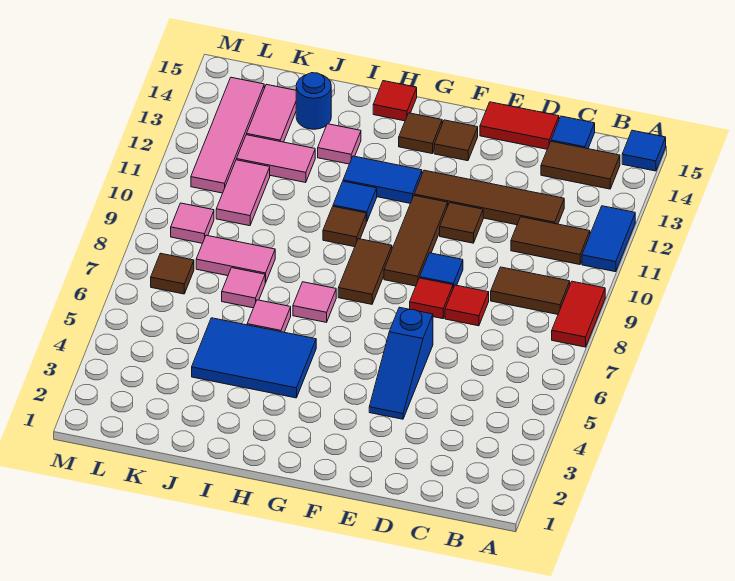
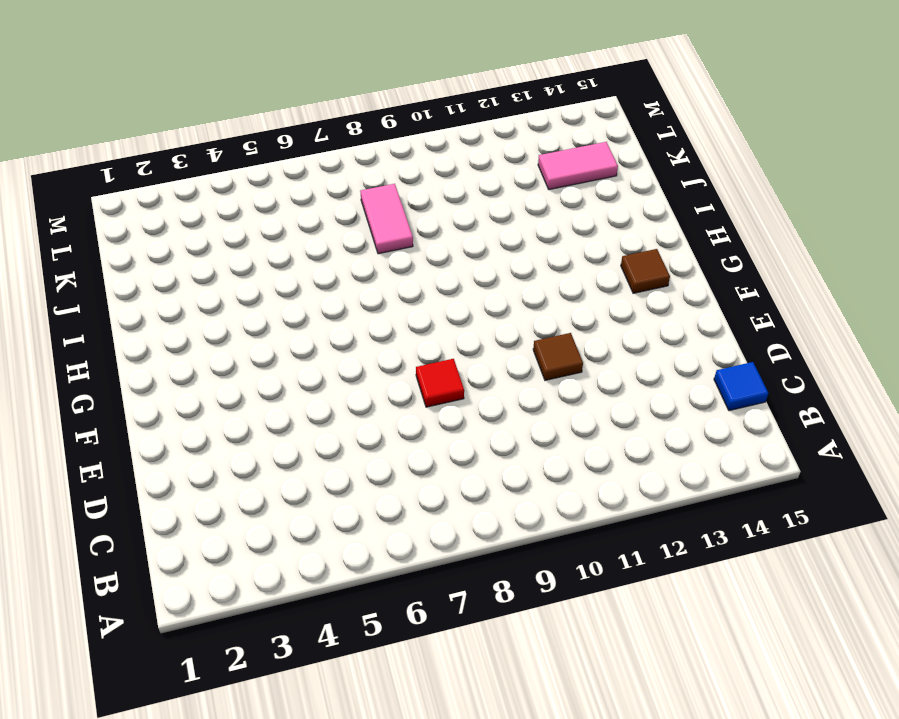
none -> red tile A8:A9 level 1
none -> blue tile A11:A12 level 1
none -> blue tile A15 level 1
none -> brown tile B9:C9 level 1

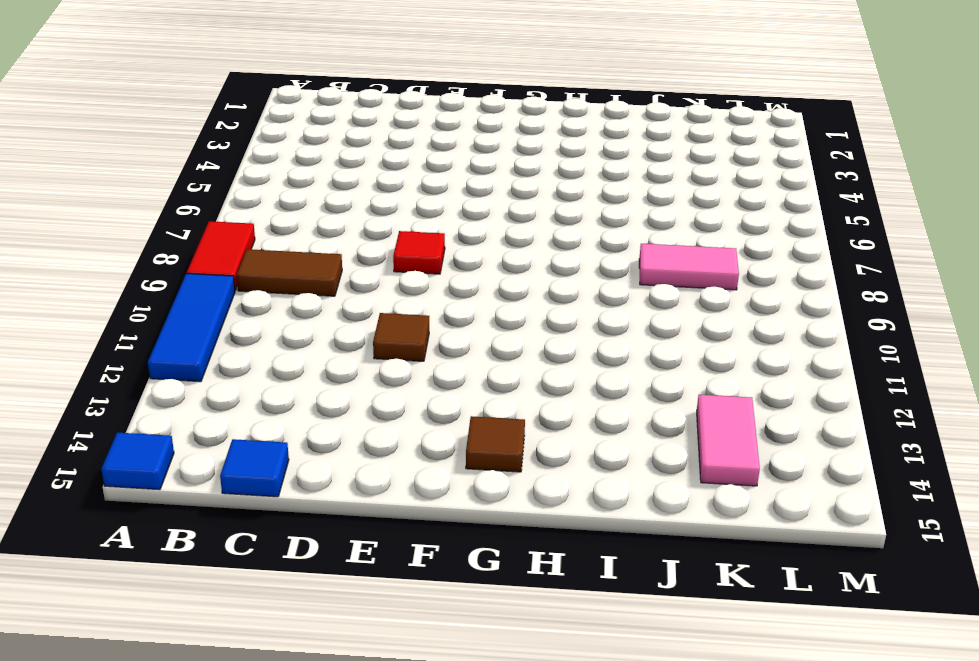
blue tile A10:A12 level 1 -> blue tile A11:A12 level 1
none -> brown tile B11:C11 level 1
none -> brown tile B14:C14 level 1
none -> brown tile C12:F12 level 1
none -> red tile D8 level 1

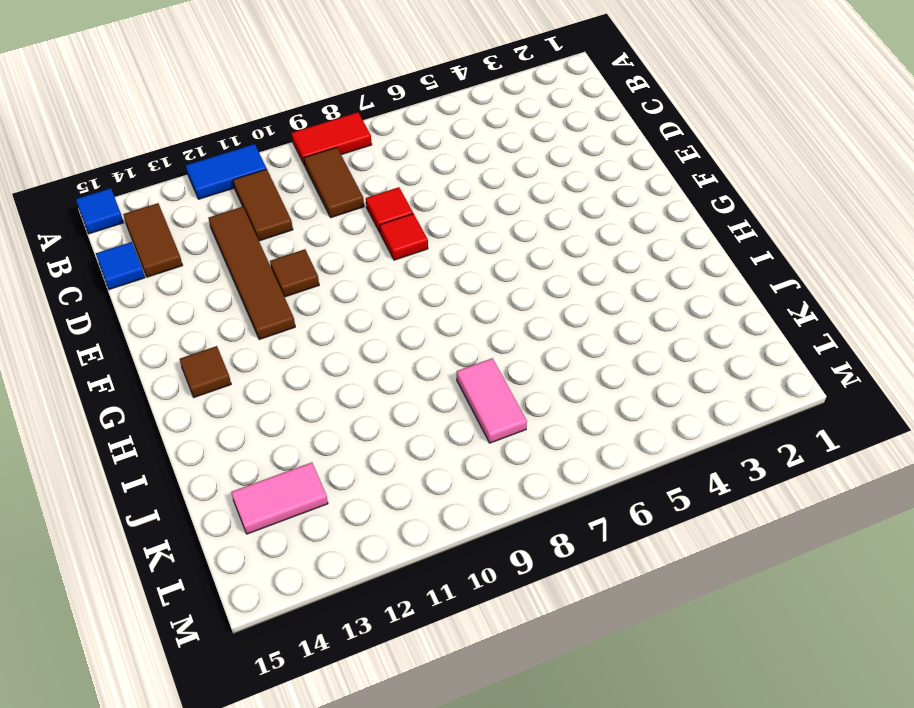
none -> red tile D15:E15 level 1
none -> blue slope E4:E6 level 1 top 6
none -> blue tile E9 level 1
none -> brown tile F9:F11 level 1

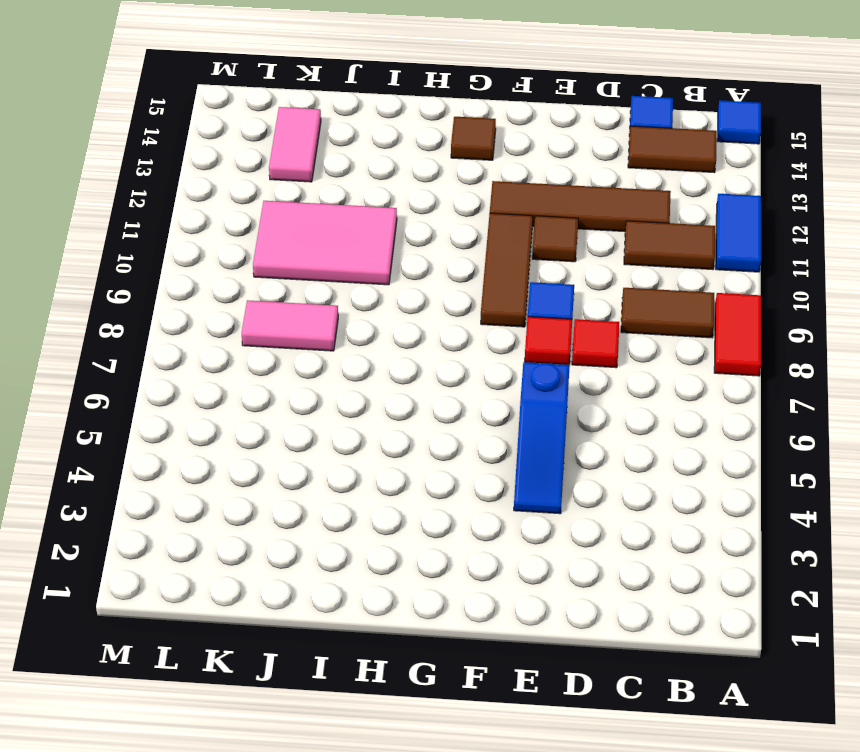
pink tile I10:K11 level 1 -> pink tile K10:K11 level 1
none -> red tile D15:E15 level 1
none -> brown tile F14 level 1
none -> brown tile G8:G9 level 1
none -> blue tile G12:H12 level 1

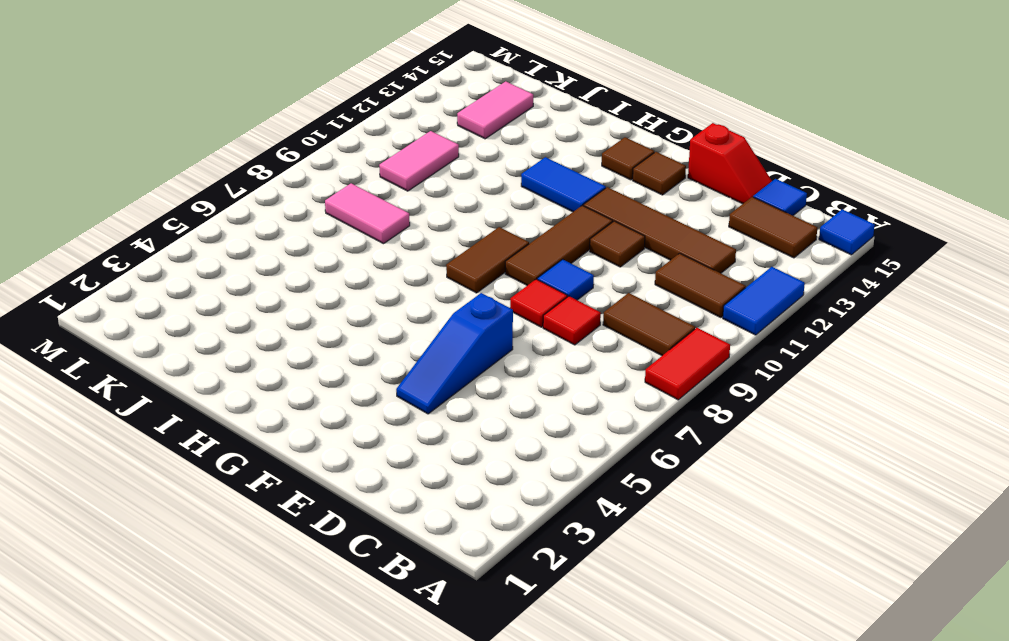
red slope D15:E15 level 1 top E -> red tile D15:E15 level 1
none -> blue tile H4:J5 level 1
none -> pink tile H7 level 1
none -> brown tile H10 level 1
none -> blue tile H11 level 1

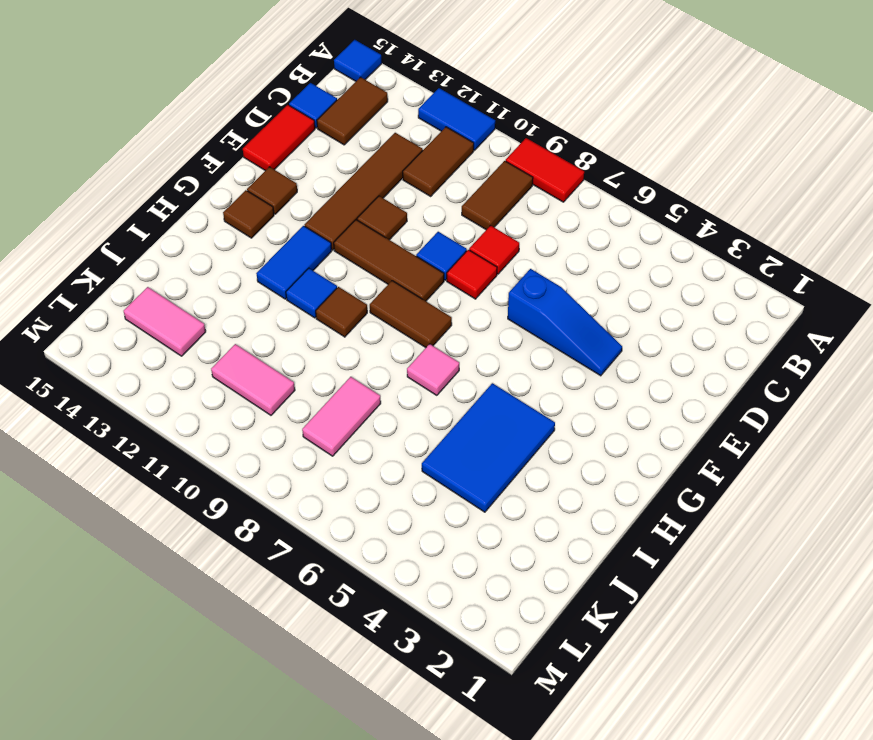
none -> red tile H15 level 1
none -> pink tile I6 level 1
none -> pink tile I13 level 1
none -> pink tile J7 level 1

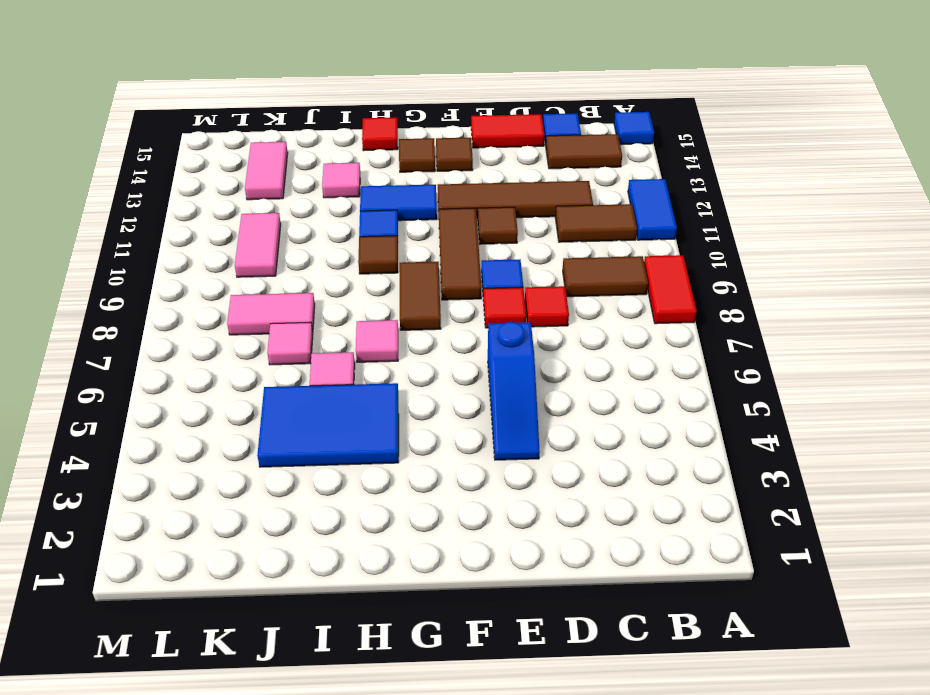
none -> pink tile J12:K12 level 1
none -> blue round brick J14 level 1
none -> brown tile L7 level 1
none -> pink tile L9 level 1

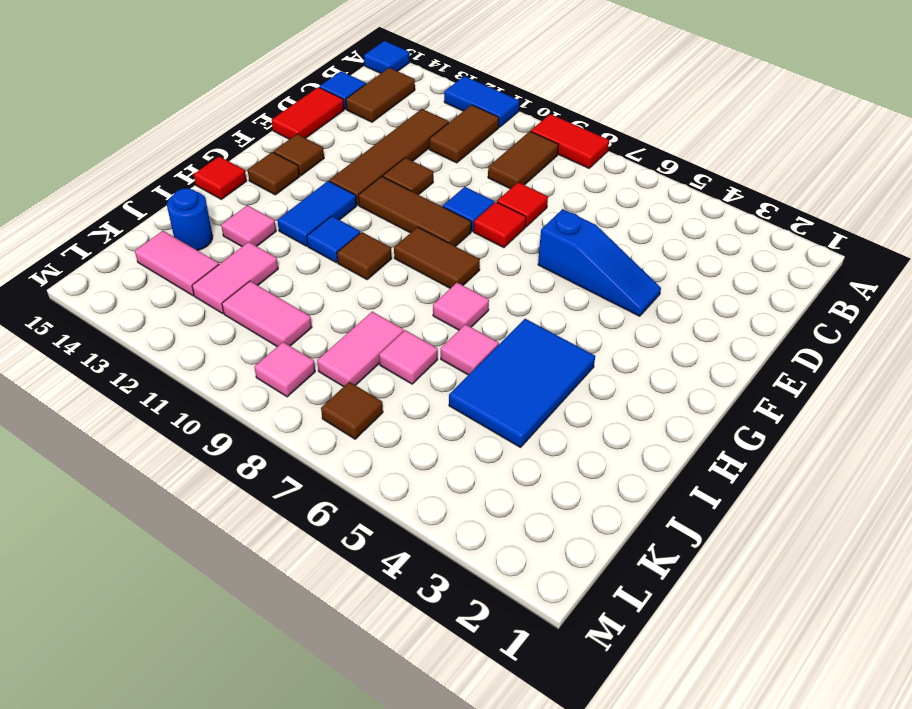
none -> pink tile L11:L14 level 1

